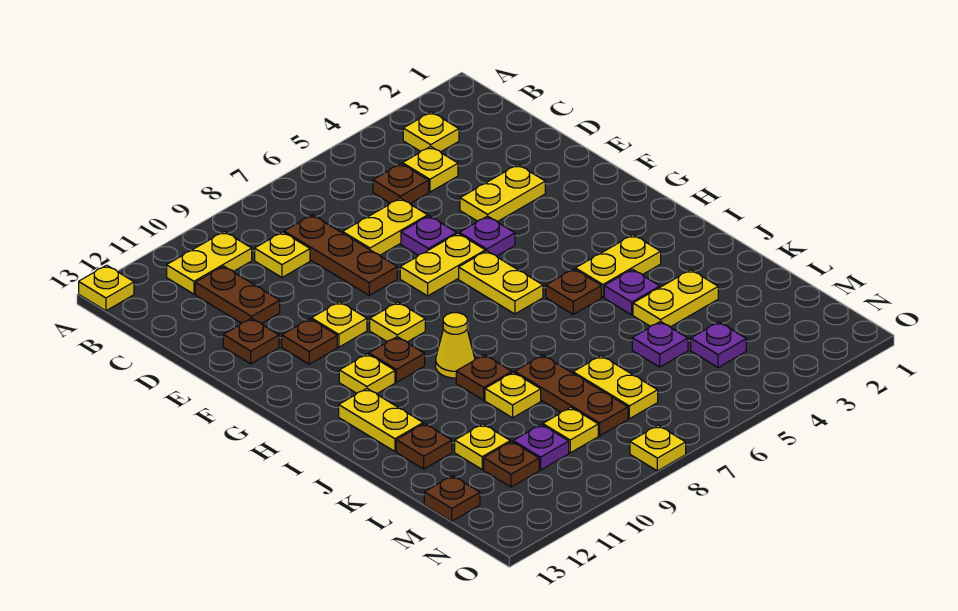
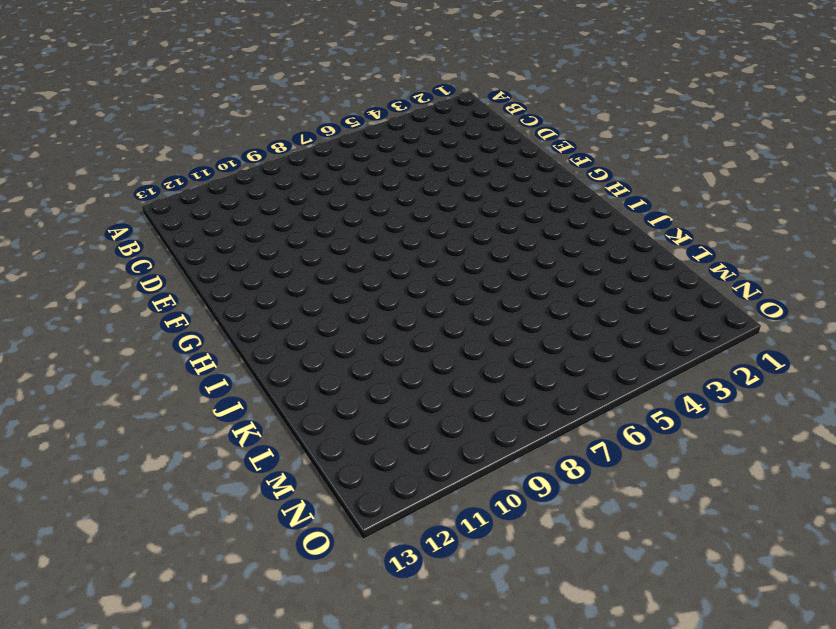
none -> yellow plate A13 level 1
none -> yellow plate B3 level 1
none -> yellow plate B10:B11 level 1
none -> yellow plate C4 level 1

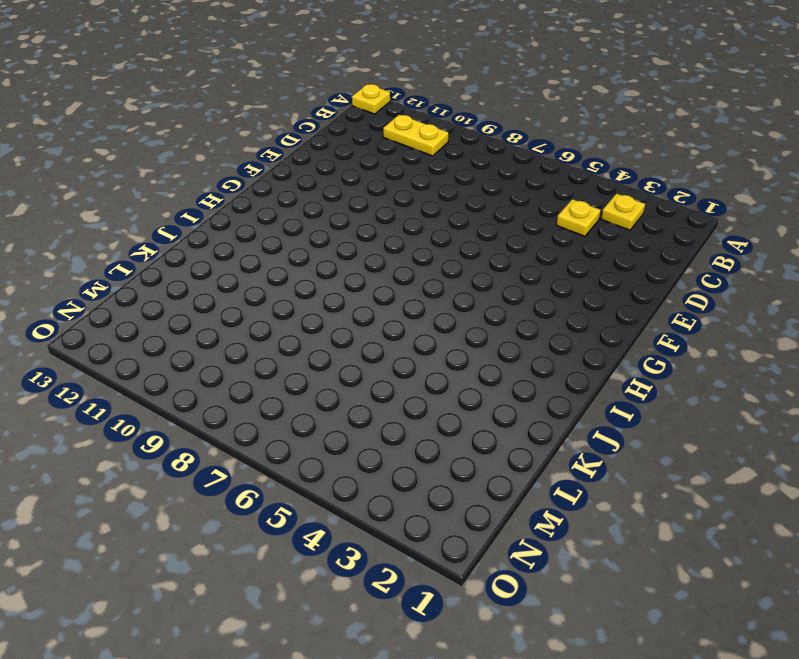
none -> brown plate C5 level 1
none -> brown plate C8:E8 level 1
none -> yellow plate C9 level 1
none -> brown plate C11:D11 level 1

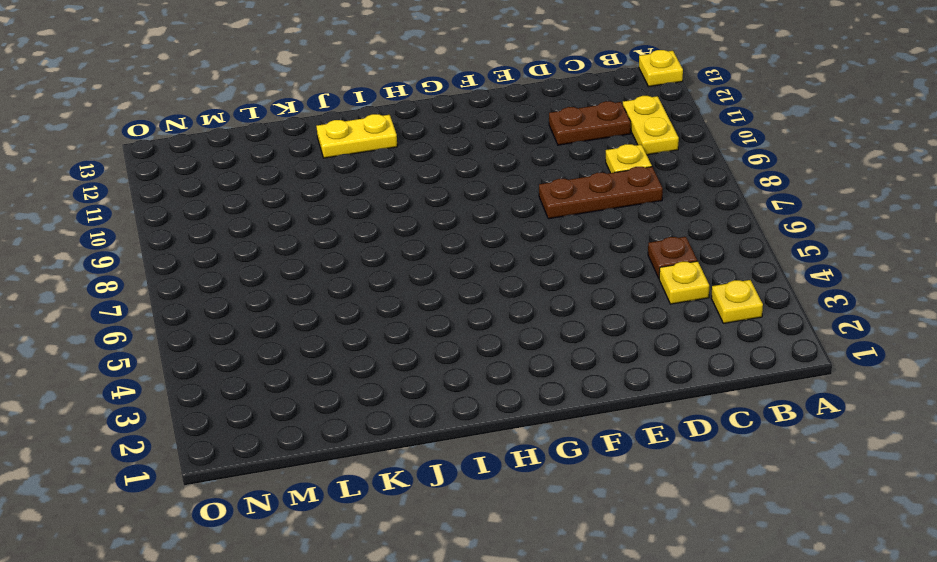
none -> yellow plate D6:D7 level 1
none -> yellow plate E3:E4 level 1
none -> purple plate E6 level 1
none -> brown plate E12 level 1

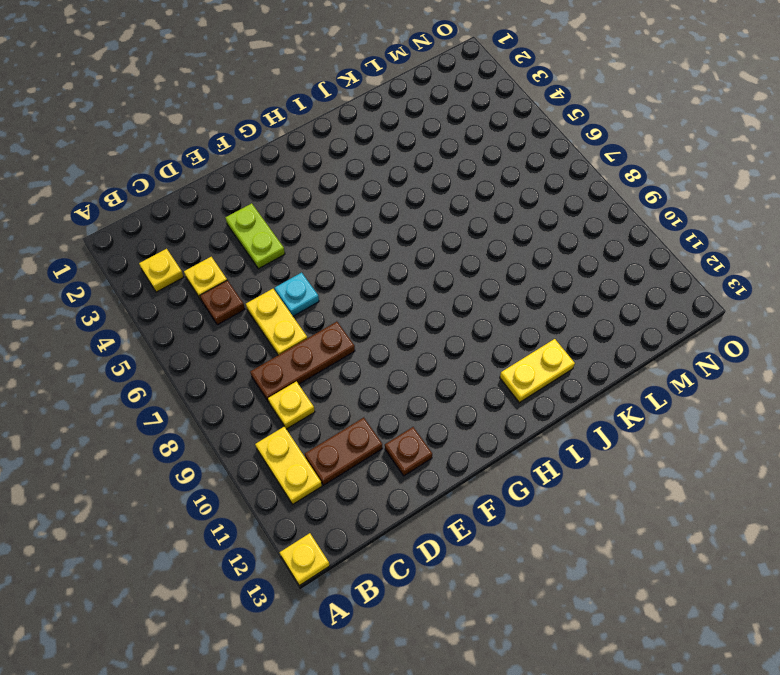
lime plate E3:E4 level 1 -> yellow plate E3:E4 level 1
cyan plate E6 level 1 -> purple plate E6 level 1
none -> purple plate F5 level 1
none -> yellow plate F6:F7 level 1
none -> yellow plate F10 level 1
none -> brown plate F11 level 1

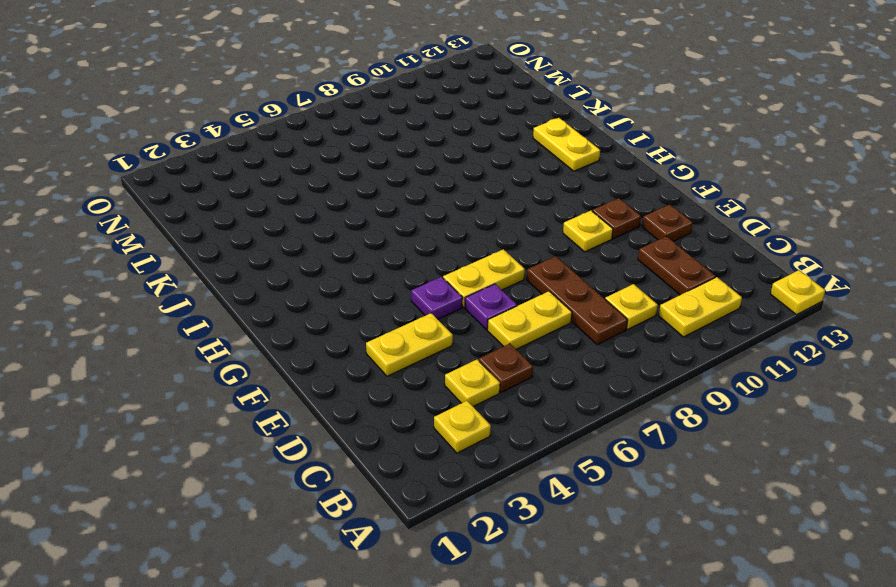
none -> yellow plate G6:H6 level 1
none -> yellow plate G9 level 1
none -> brown plate H10 level 1
none -> yellow plate H11 level 1

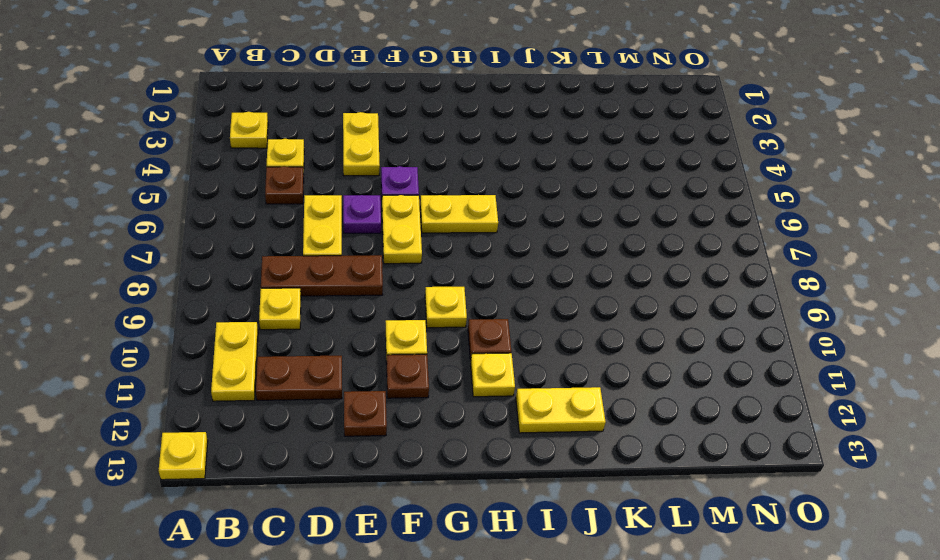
none -> yellow plate I3:I4 level 1
none -> brown plate I5 level 1
none -> yellow cone I9 level 1
none -> purple plate J4 level 1

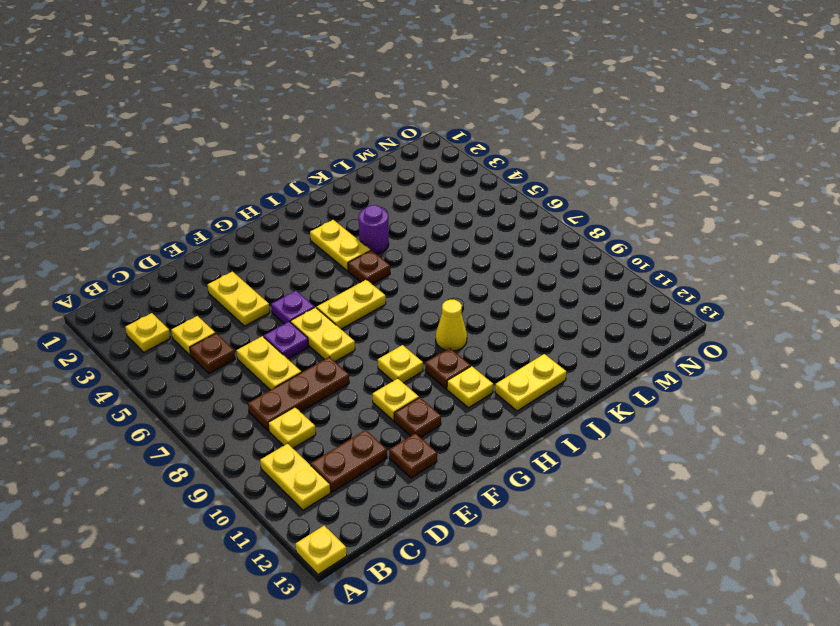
purple round brick J4 level 1 -> purple plate J4 level 1
none -> brown plate J9 level 1
none -> yellow plate K3:K4 level 1
none -> brown plate K8:M8 level 1
none -> yellow plate K9 level 1

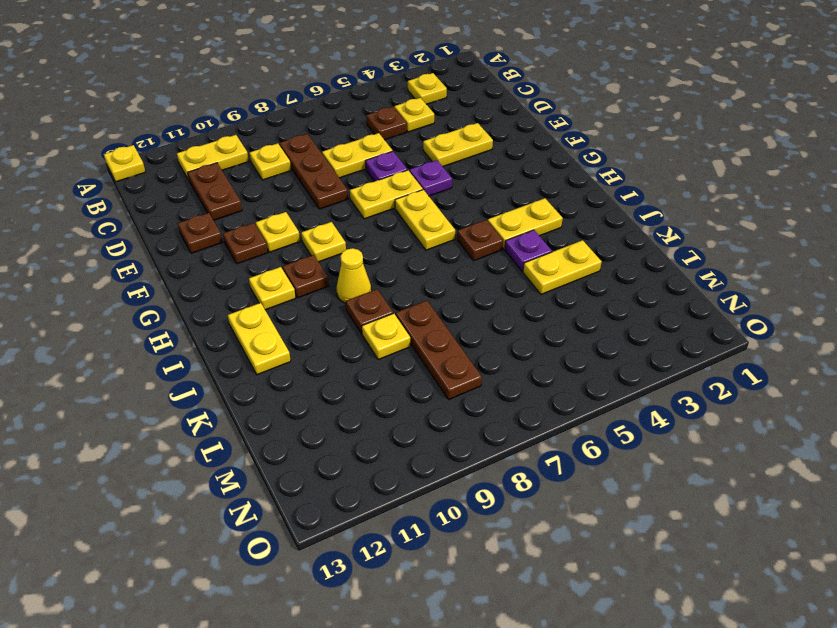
none -> brown plate K12 level 1
none -> purple plate L5 level 1
none -> yellow plate L7:M7 level 1
none -> yellow plate L11 level 1

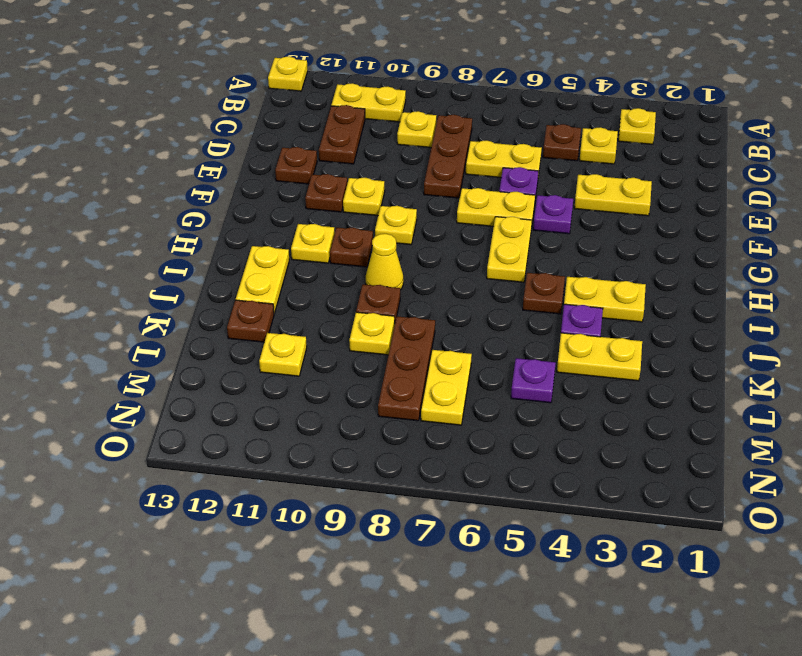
none -> purple plate M4 level 1
none -> yellow plate M9 level 1
none -> purple plate M10 level 1
none -> brown plate M11 level 1

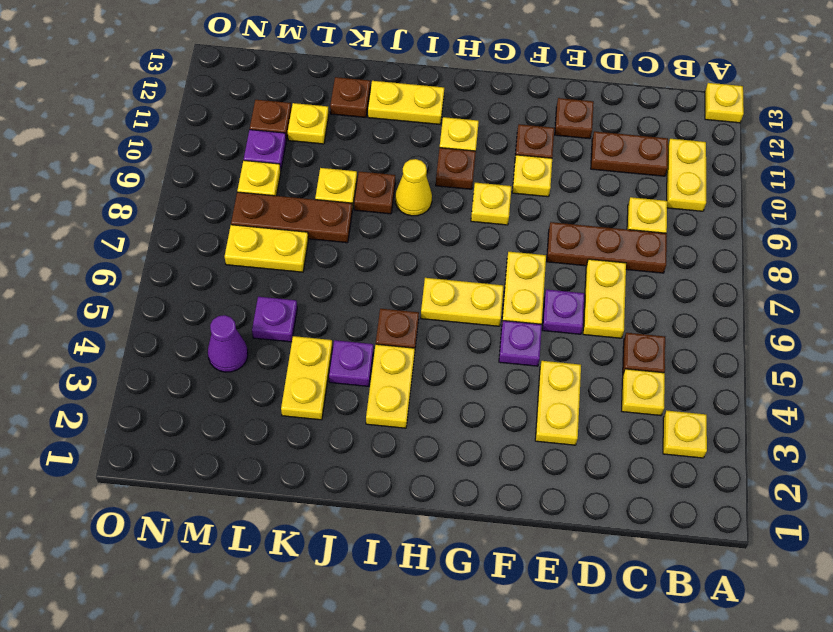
purple cone M4 level 1 -> purple plate M4 level 1
none -> brown plate M13 level 1
none -> yellow plate O8 level 1

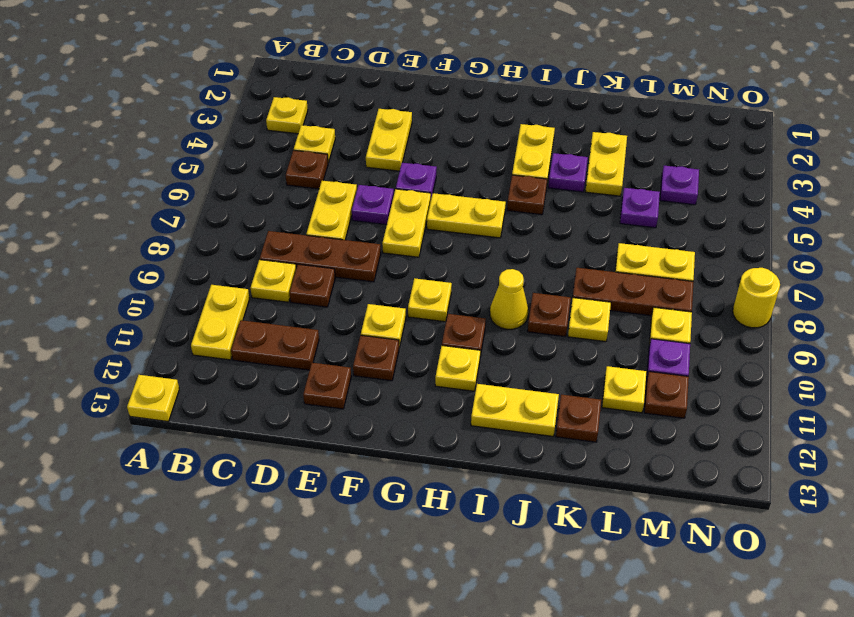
brown plate D9 level 1 -> brown plate M13 level 1
yellow round brick O8 level 1 -> yellow plate O8 level 1

